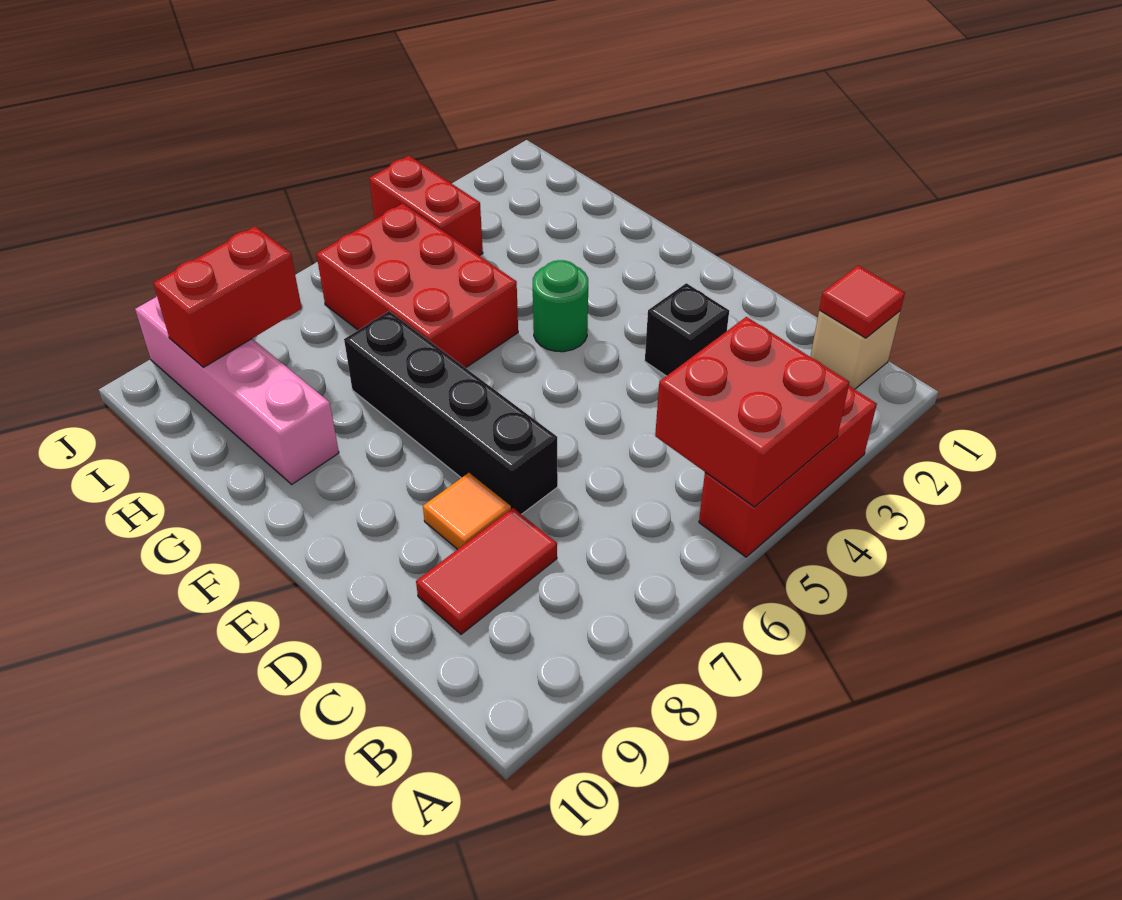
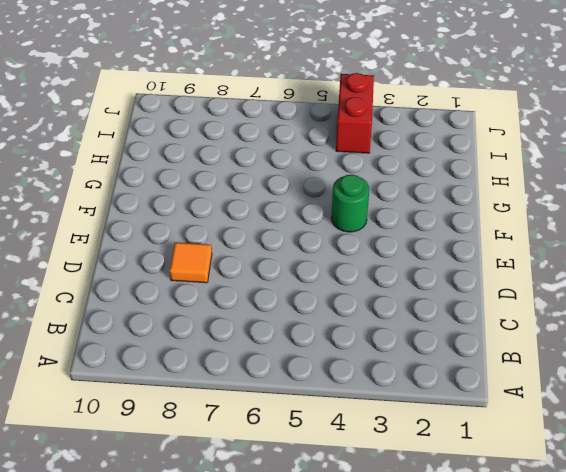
none -> red brick A3:A5 level 1
none -> tan brick B1 level 1
none -> red tile C8:C9 level 1

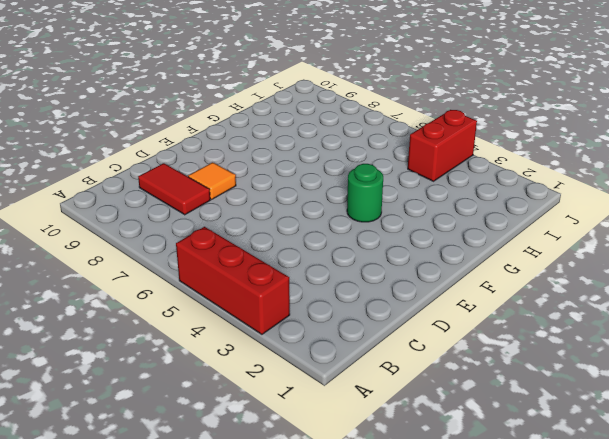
none -> tan brick B1 level 1
none -> black brick D3 level 1
none -> black brick D7:G7 level 1

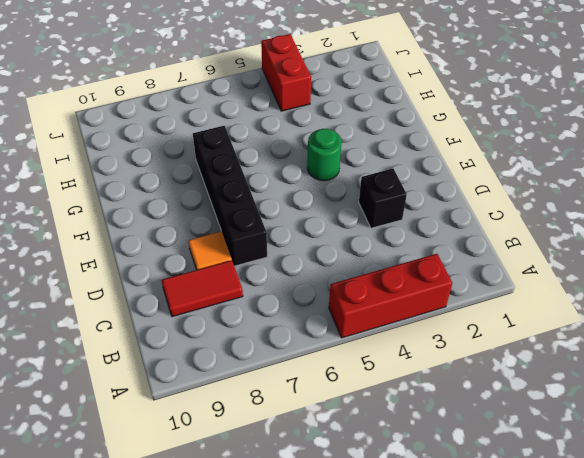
none -> tan brick B1 level 1
none -> red brick G5:I6 level 1
none -> pink brick G9:J9 level 1

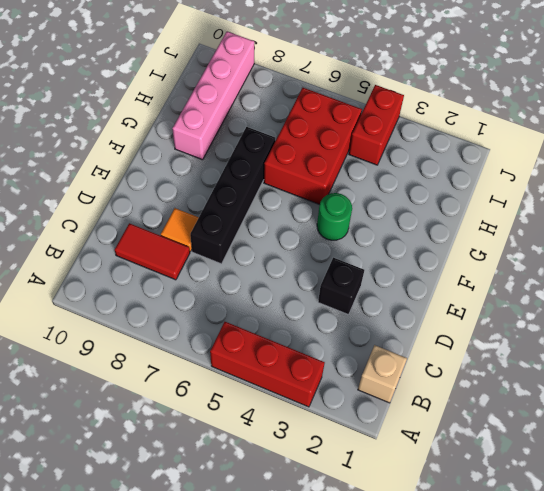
none -> red brick A4:B5 level 2
none -> red tile B1 level 2
none -> red brick I8:I9 level 2

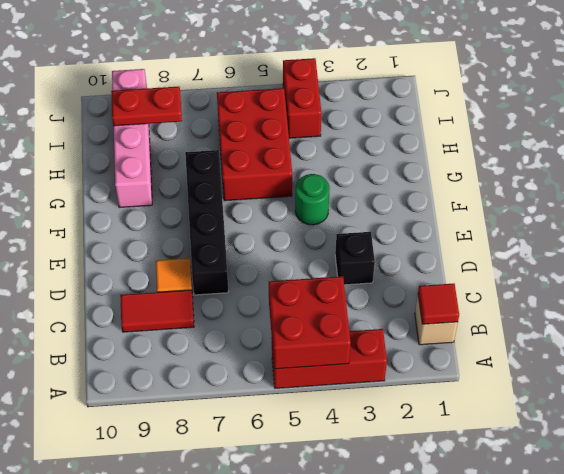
red plate I8:I9 level 2 -> red brick I8:I9 level 2

